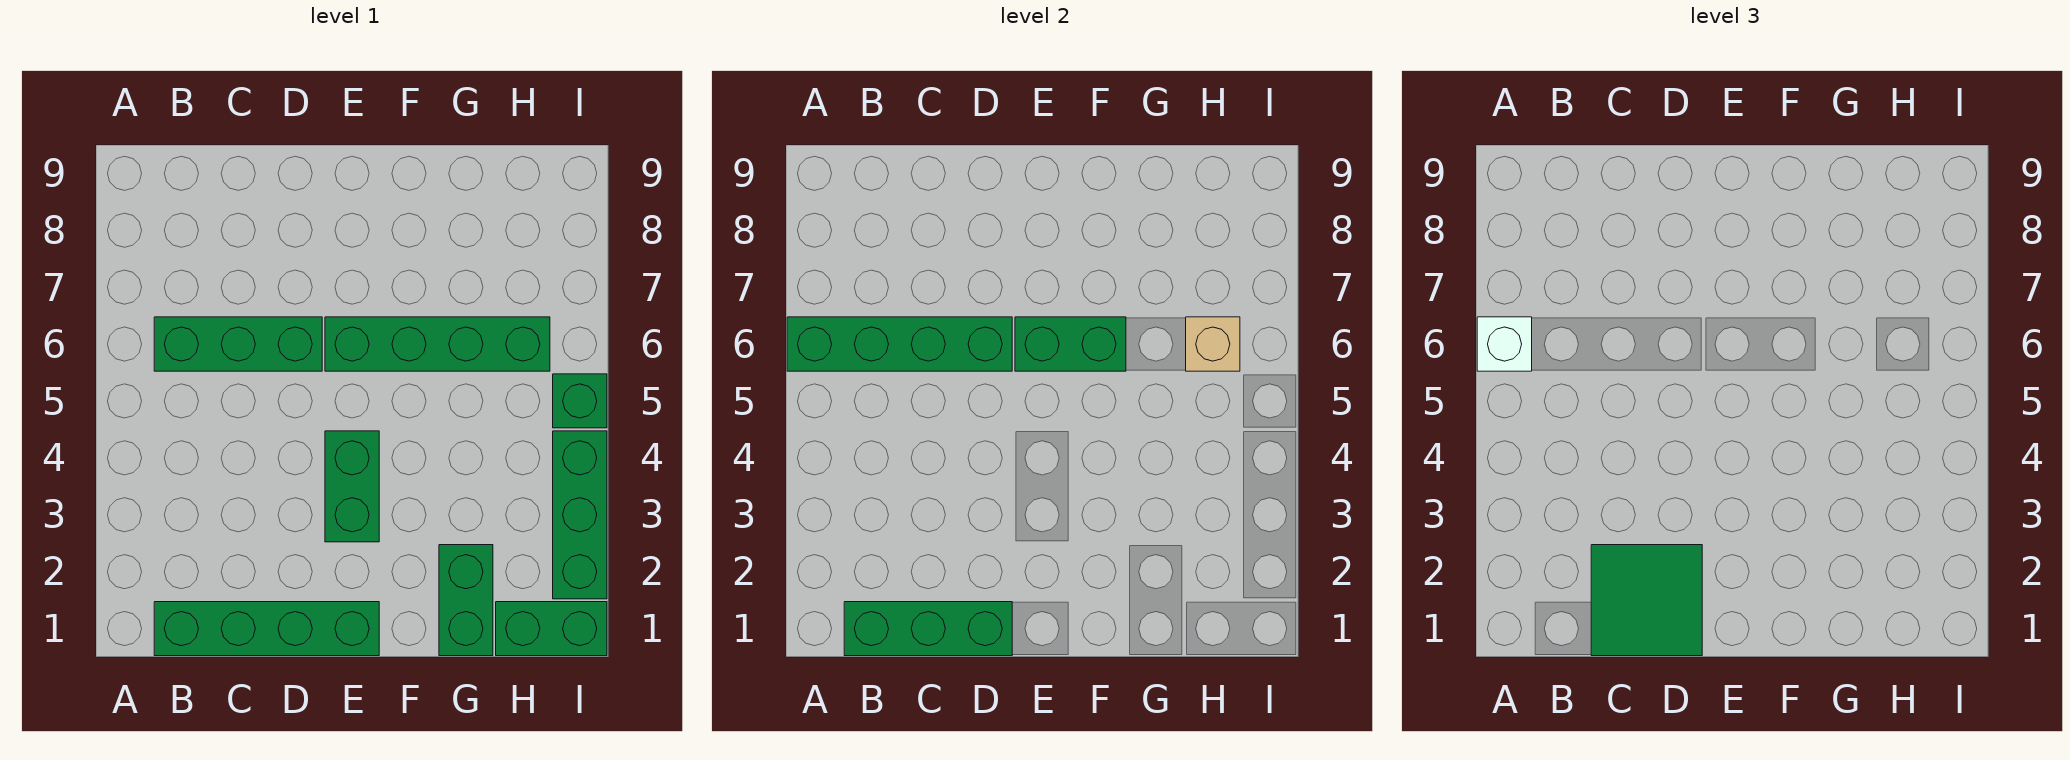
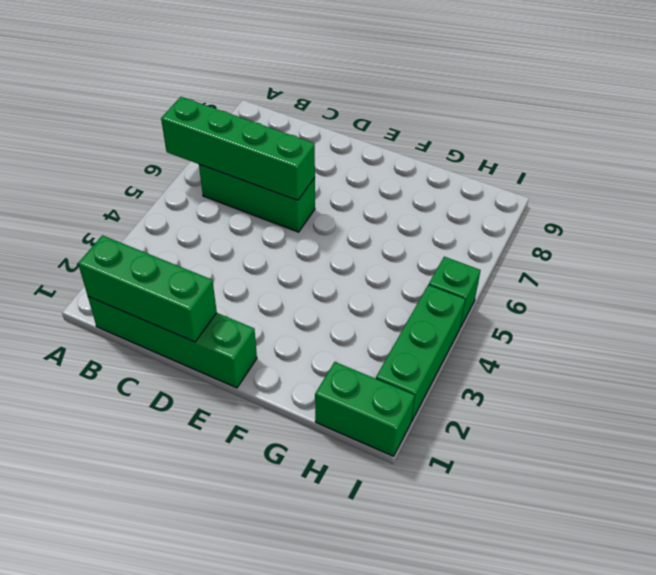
none -> green brick E3:E4 level 1
none -> green brick E6:H6 level 1
none -> green brick G1:G2 level 1

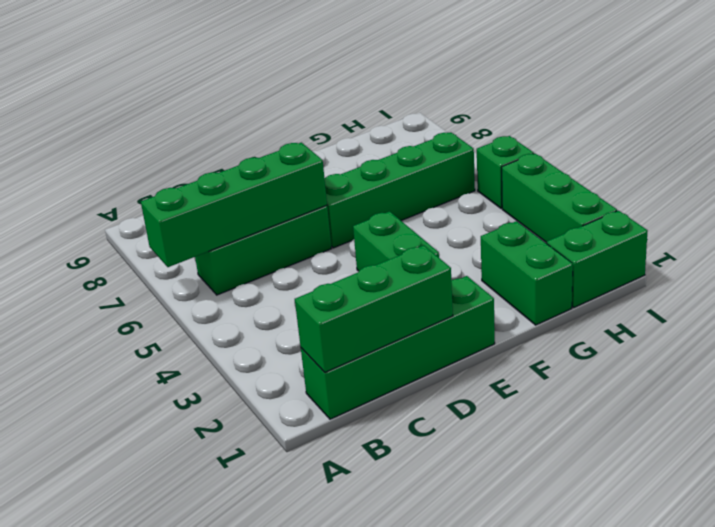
none -> green brick E6:F6 level 2
none -> tan brick H6 level 2
none -> white brick A6 level 3

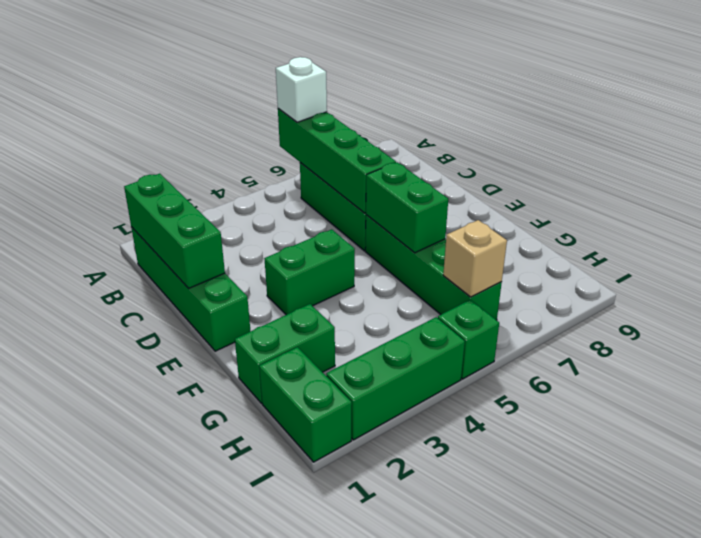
none -> green tile C1:D2 level 3

